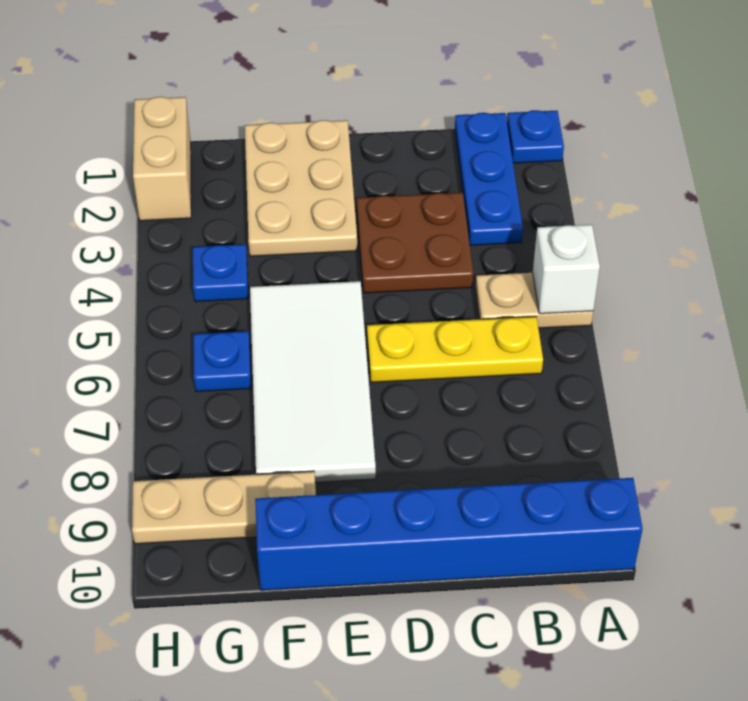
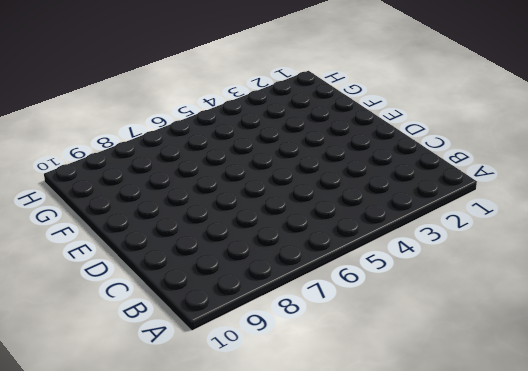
none -> blue plate A1 level 1
none -> tan plate A5:B5 level 1
none -> blue brick A10:F10 level 1

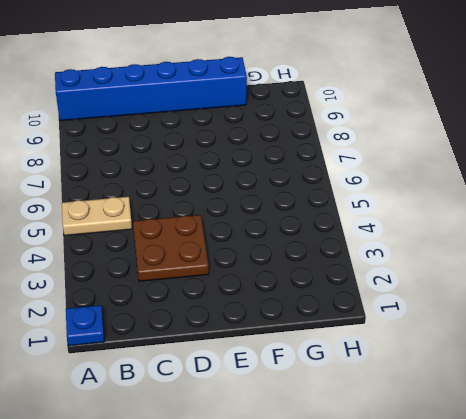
none -> blue plate B1:B3 level 1
none -> yellow plate B6:D6 level 1
none -> tan plate E1:F3 level 1

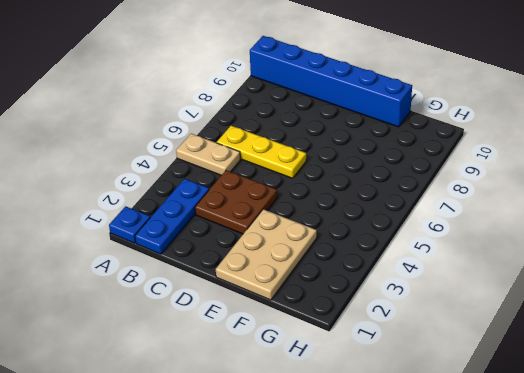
none -> white tile E5:F8 level 1
none -> tan plate F9:H9 level 1
none -> blue plate G4 level 1

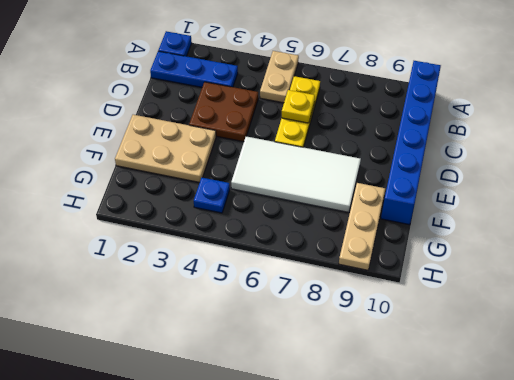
yellow plate C6 level 2 -> none
none -> blue plate G6 level 1
none -> tan brick H1:H2 level 1
none -> white brick A5 level 2

